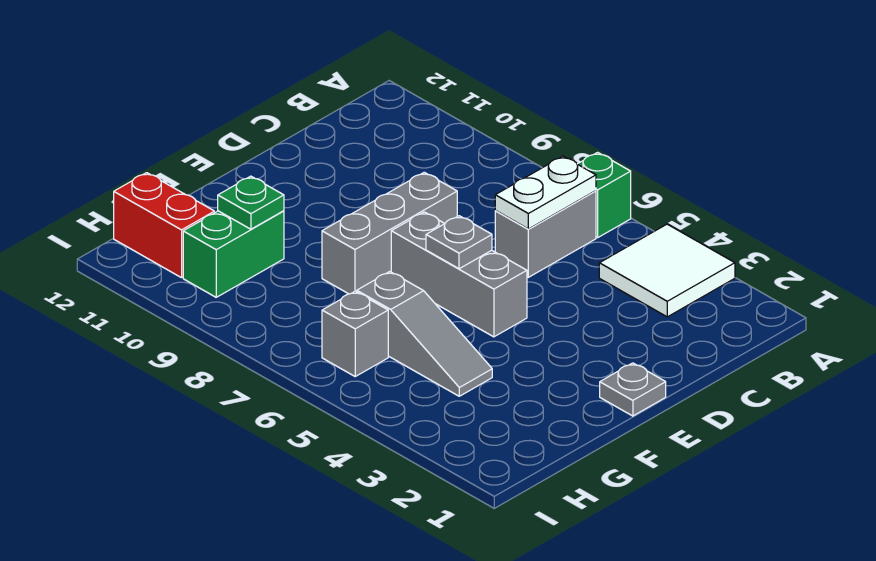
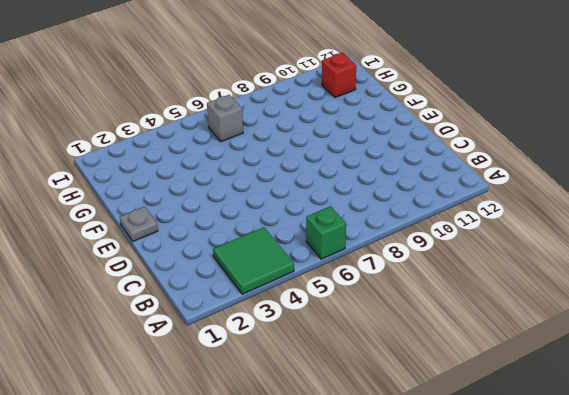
green tile A3:B4 level 1 -> white tile A3:B4 level 1
red brick H11 level 1 -> red brick H11:H12 level 1
none -> grey brick B6:C6 level 1
none -> grey brick D8:F8 level 1
none -> grey brick E5:E7 level 1

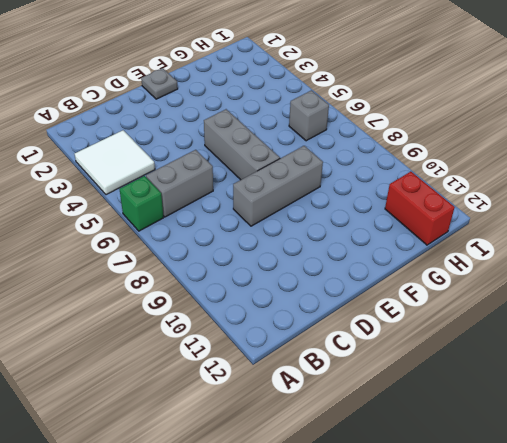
none -> grey slope G4:G6 level 1 top 6
none -> green brick G10:H10 level 1
none -> white plate B6:C6 level 2

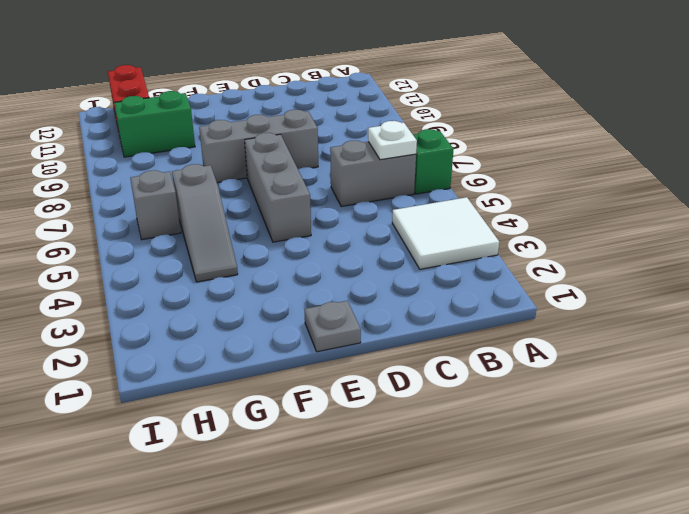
white plate B6 level 2 -> white plate B6:C6 level 2
none -> grey plate E6 level 2
none -> green plate G10 level 2

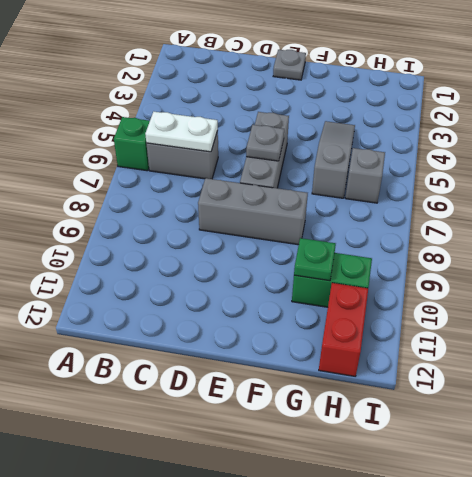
none -> white tile A3:B4 level 1

